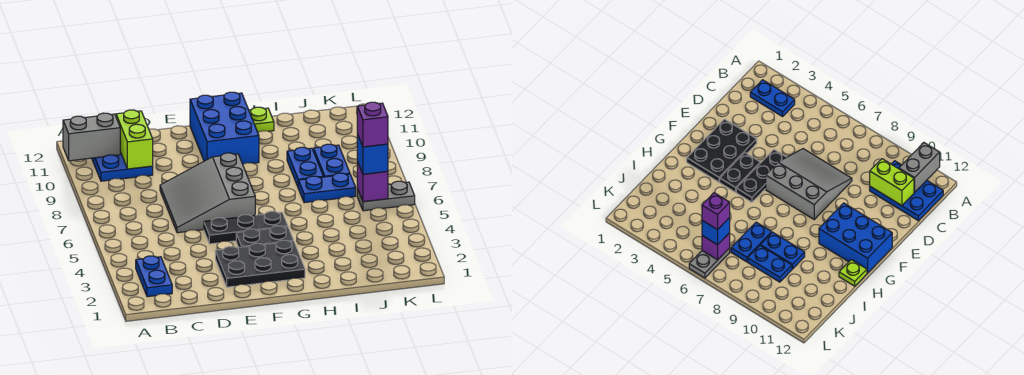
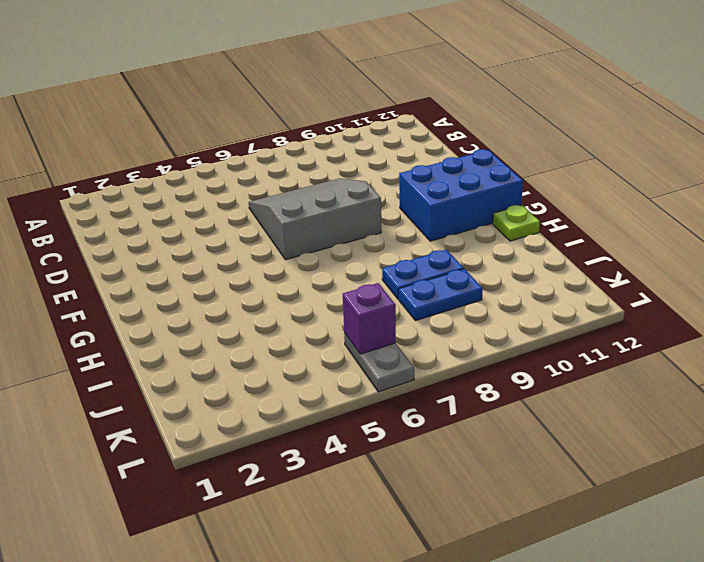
none -> blue plate B2:B3 level 1
none -> blue plate B10:C12 level 1
none -> black plate E2:G3 level 1

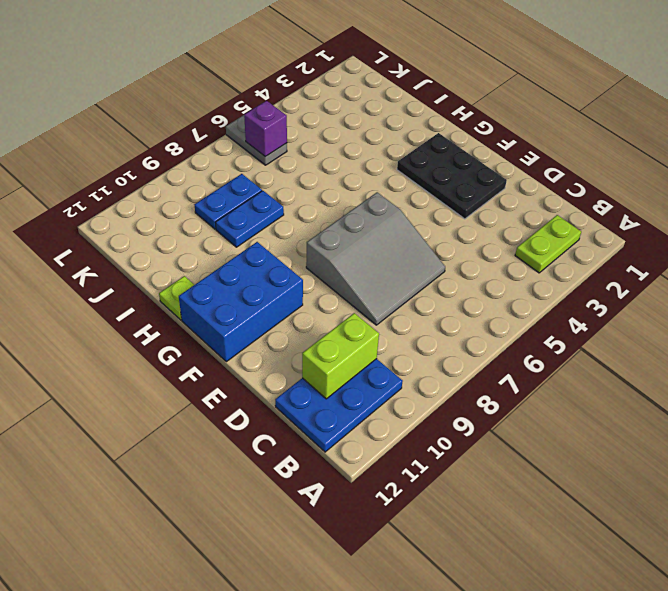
lime plate B2:B3 level 1 -> blue plate B2:B3 level 1
none -> black plate E5:G5 level 1
none -> black plate F4:G4 level 1
none -> blue plate I7:J7 level 1

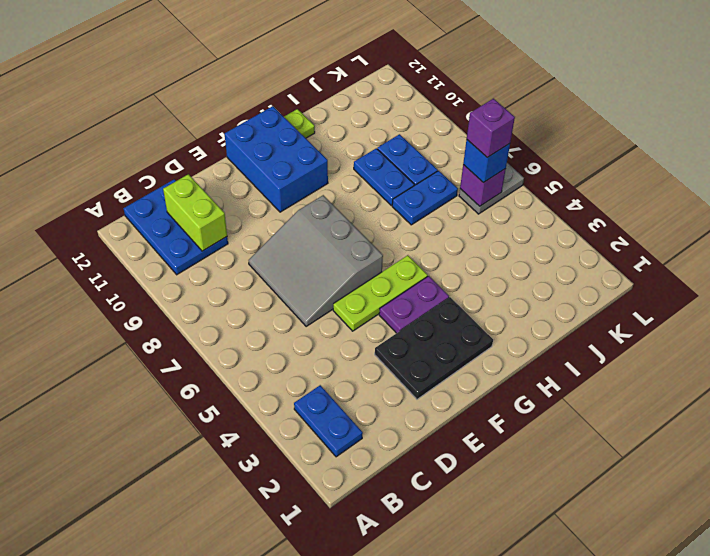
lime plate E5:G5 level 1 -> black plate E5:G5 level 1
purple plate F4:G4 level 1 -> black plate F4:G4 level 1
none -> grey brick A11:B11 level 2

